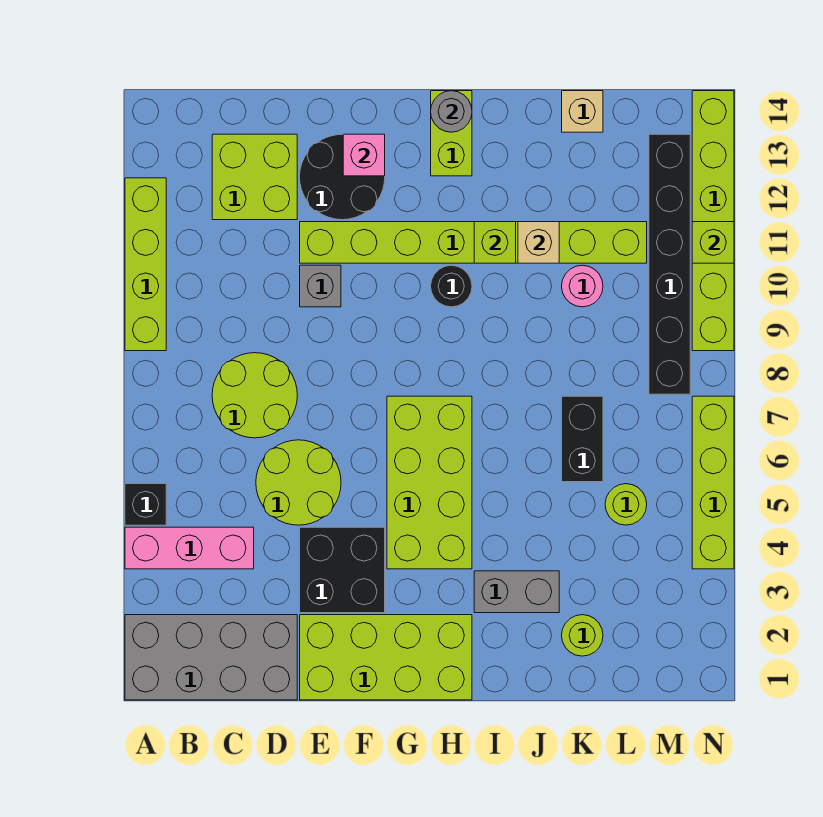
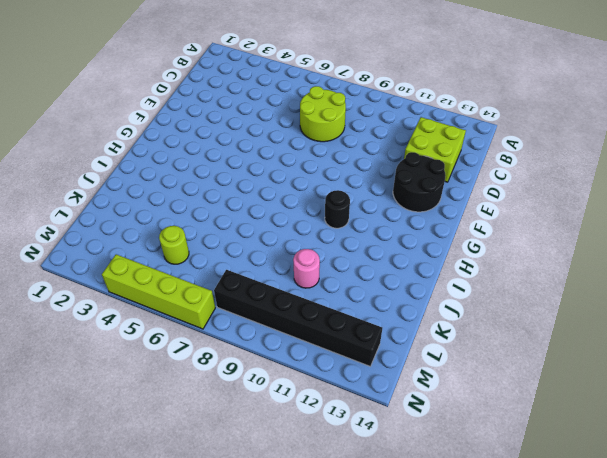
none -> grey brick A1:D2 level 1
none -> pink brick A4:C4 level 1
none -> black brick A5 level 1

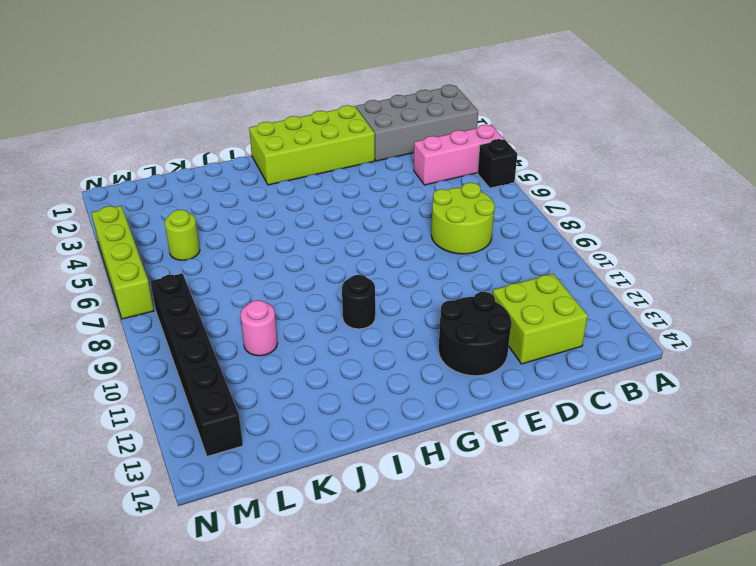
none -> lime brick A9:A12 level 1
none -> lime round brick D5:E6 level 1
none -> black brick E3:F4 level 1

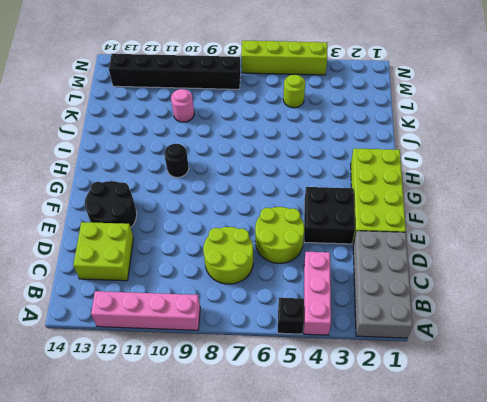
pink brick A9:A12 level 1 -> lime brick A9:A12 level 1
none -> grey brick E10 level 1
none -> lime brick E11:L11 level 1
none -> lime brick G4:H7 level 1

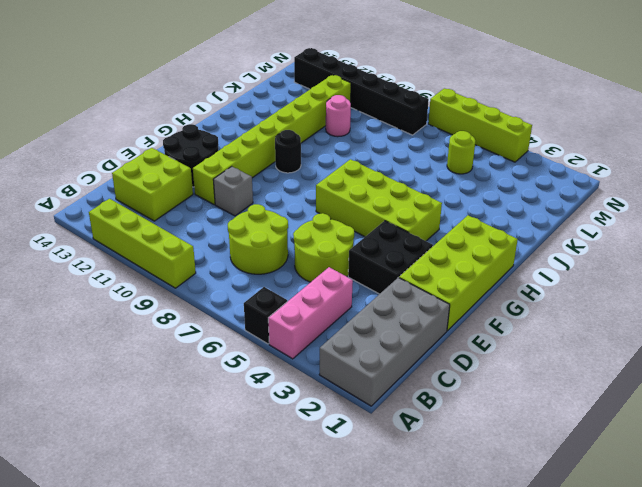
none -> lime brick H13:H14 level 1
none -> grey brick I3:J3 level 1
none -> lime round brick K2 level 1

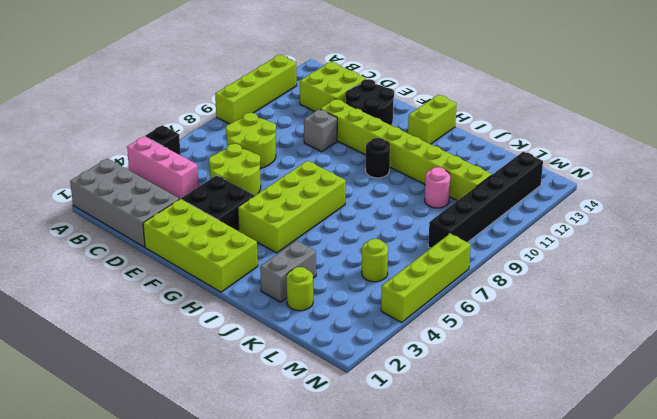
grey brick J2:J3 level 1 -> grey brick I3:J3 level 1
none -> black brick K6:K7 level 1
none -> tan brick K14 level 1
none -> lime brick N9:N14 level 1

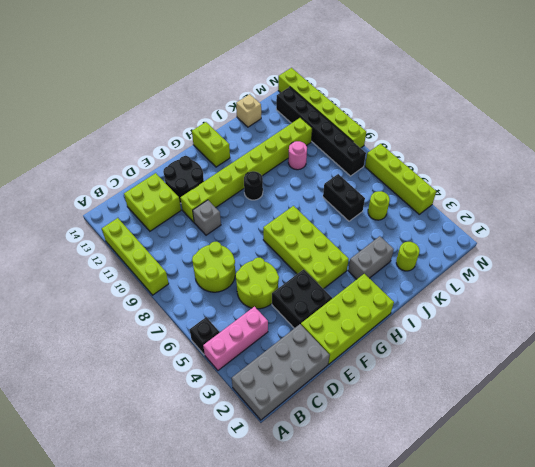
none -> pink brick F13 level 2
none -> grey round brick H14 level 2
none -> lime brick I11 level 2

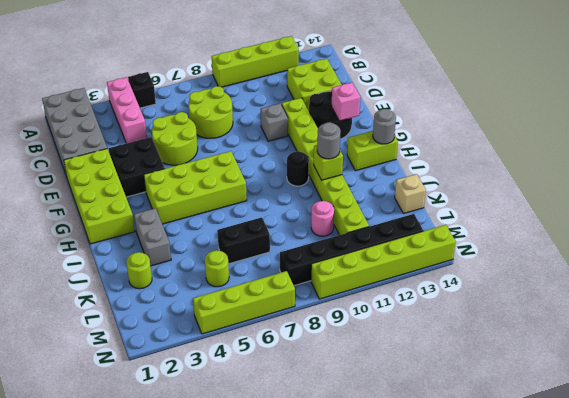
grey round brick I11 level 3 -> none
none -> tan brick J11 level 2
none -> lime brick N11 level 2

